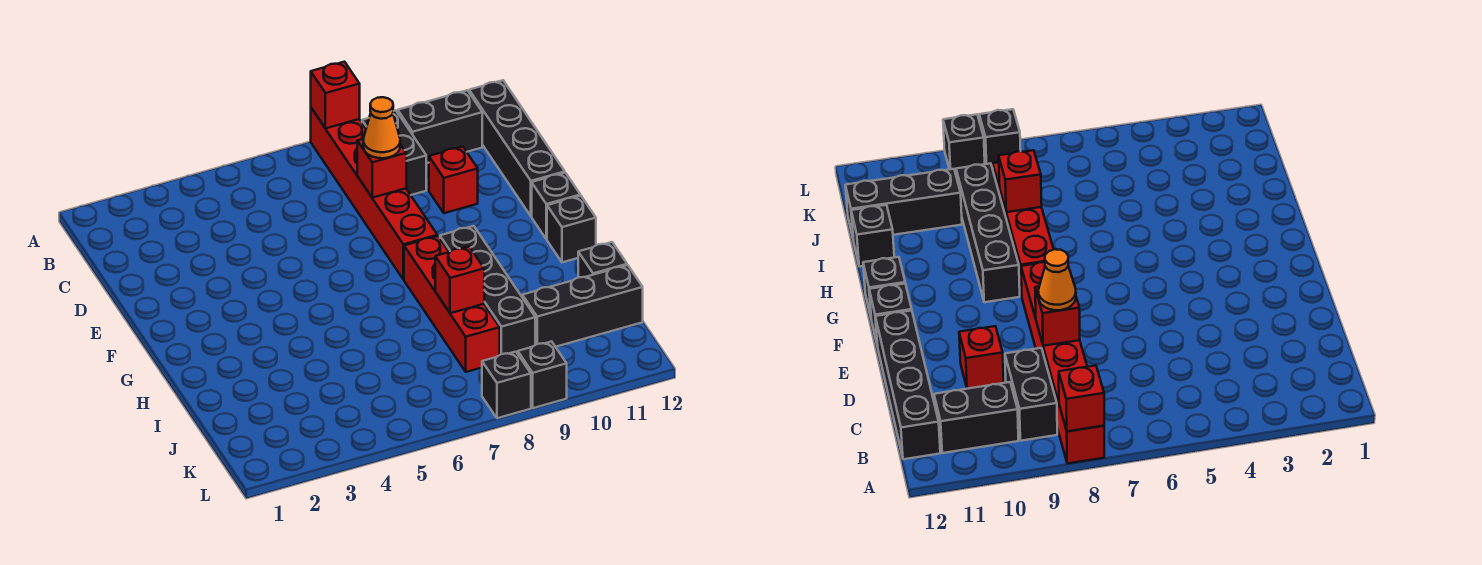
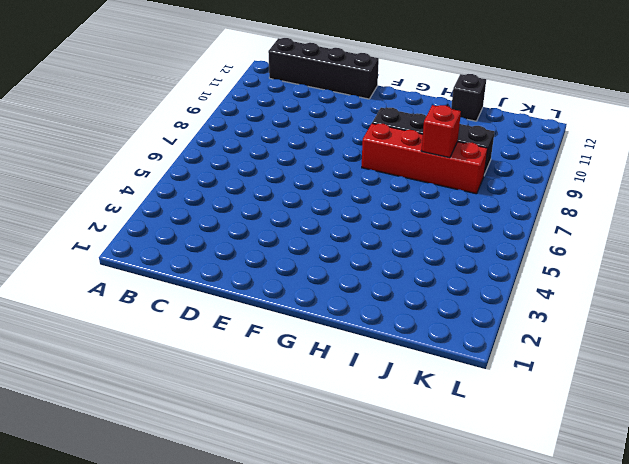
none -> red brick A8:F8 level 1
none -> black brick B9:C9 level 1
none -> black brick B10:B11 level 1

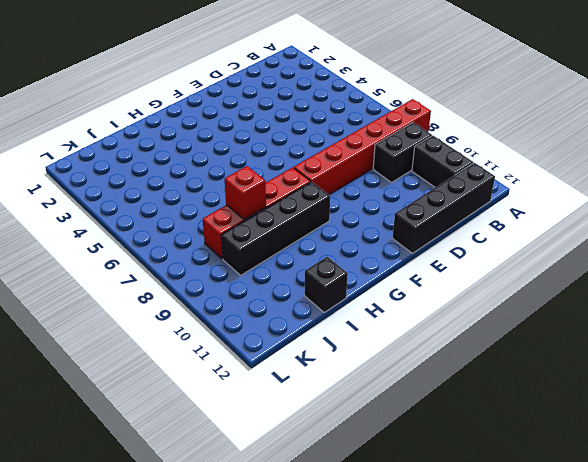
none -> red brick D10 level 1
none -> black brick F12 level 1
none -> black brick G12 level 1

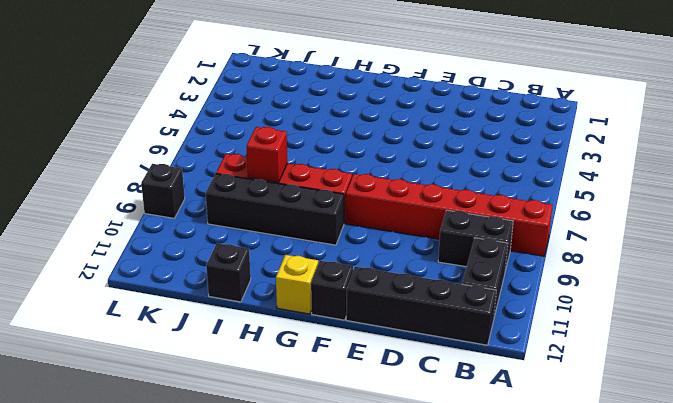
yellow brick G12 level 1 -> black brick G12 level 1
none -> red brick D10 level 1
none -> black brick J10:J12 level 1
none -> black brick L8 level 1

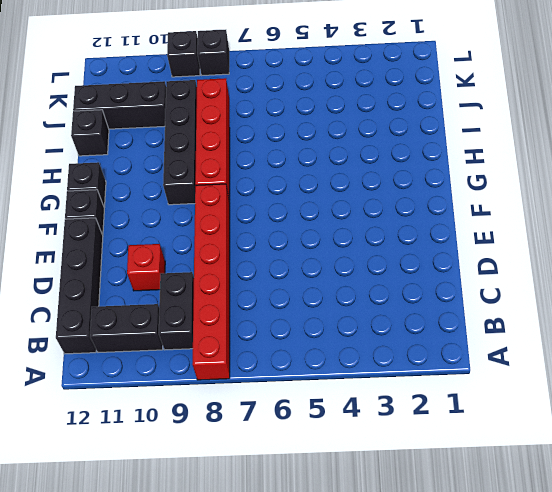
none -> red brick A8 level 2
none -> red brick D8 level 2
none -> red brick I8 level 2

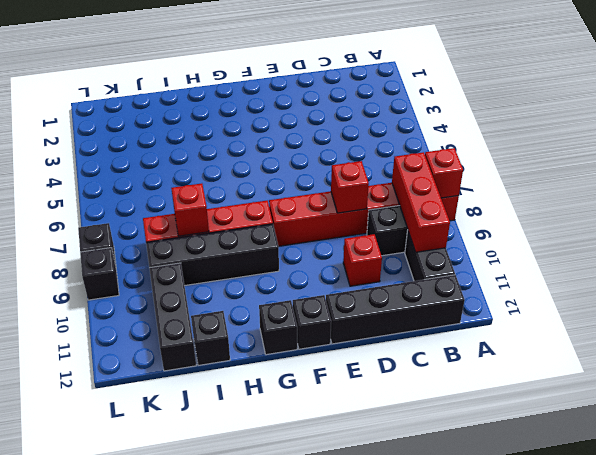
red brick B8:B10 level 2 -> none
none -> orange cone D8 level 3

